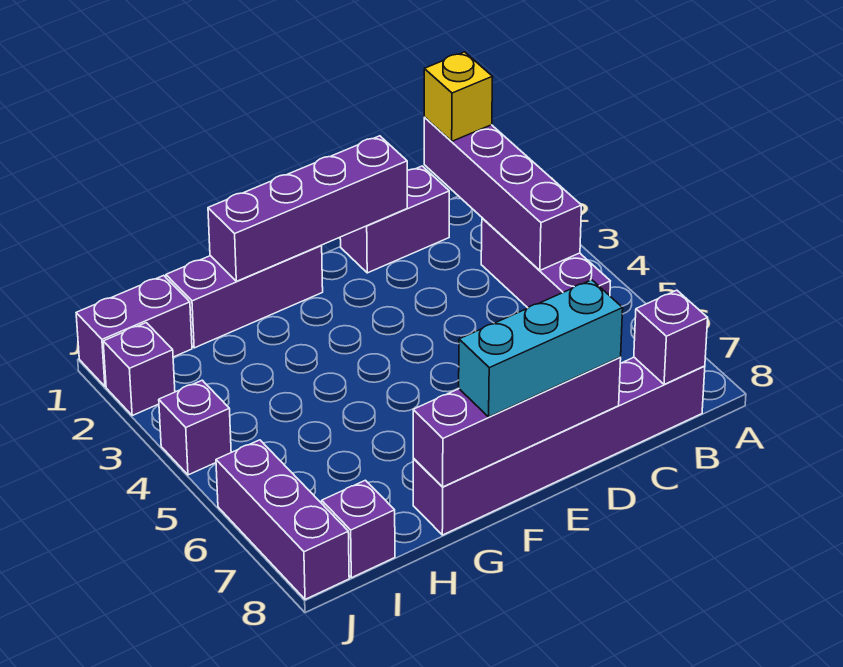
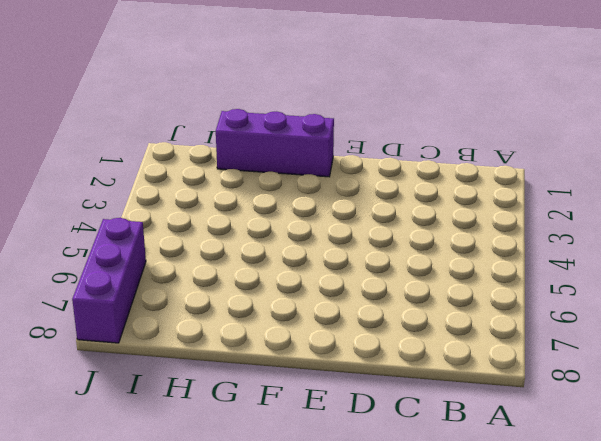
none -> purple brick B3:B5 level 1
none -> purple brick B8:G8 level 1
none -> purple brick C1:D1 level 1

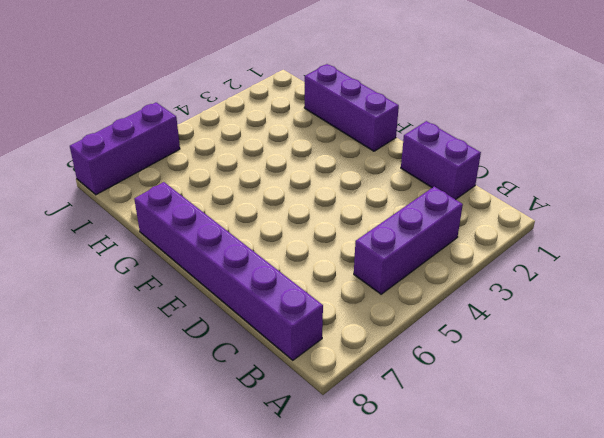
none -> purple brick I1:J1 level 1
none -> purple brick I8 level 1
none -> purple brick J2 level 1

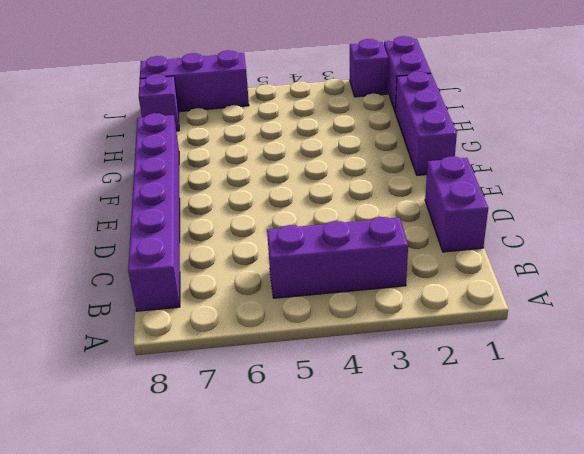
none -> purple brick J4 level 1
none -> purple brick B1:B4 level 2
none -> purple brick B8 level 2

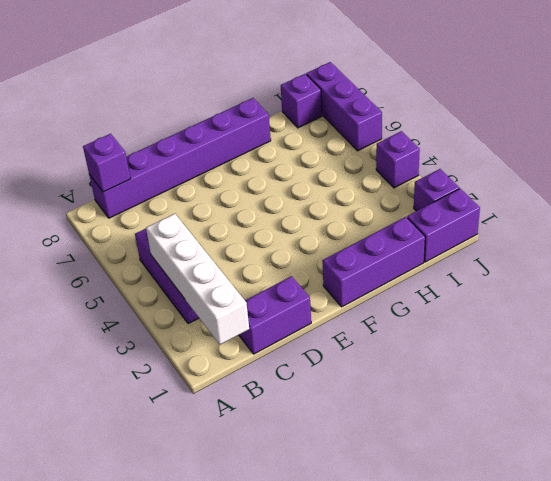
white brick B1:B4 level 2 -> purple brick B1:B4 level 2
none -> purple brick D1:G1 level 2
none -> purple brick D8:G8 level 2
none -> yellow brick B1 level 3

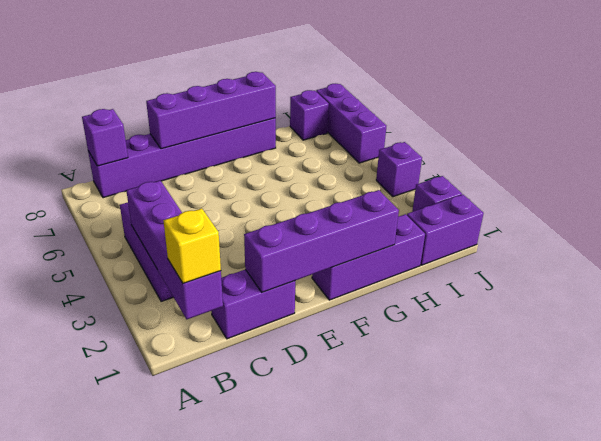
none -> cyan brick D8:F8 level 3

